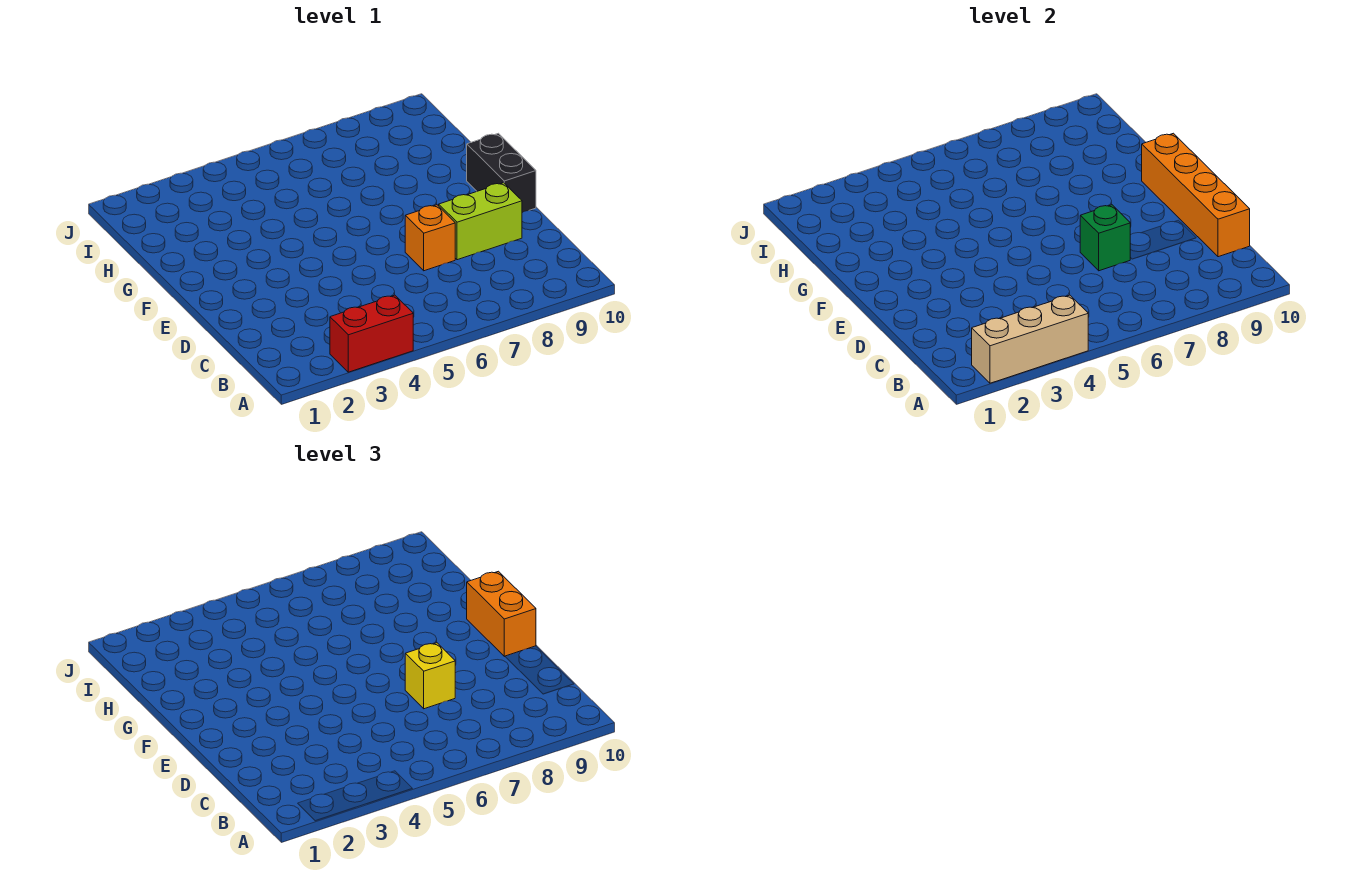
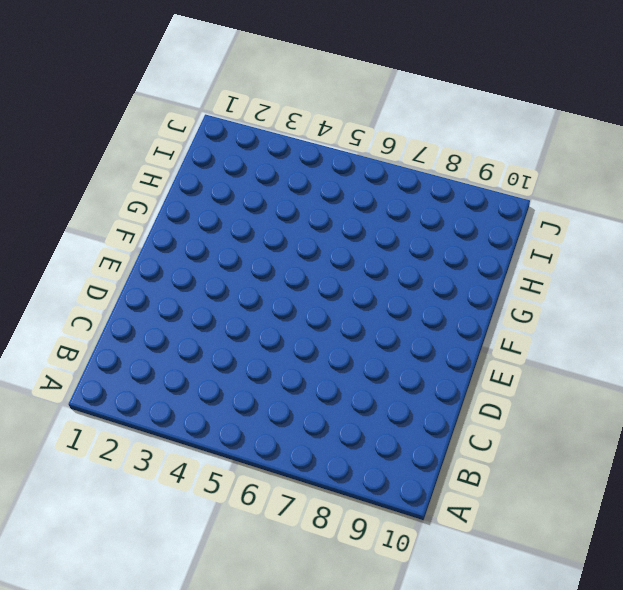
none -> red brick A3:A4 level 1
none -> orange brick D7 level 1

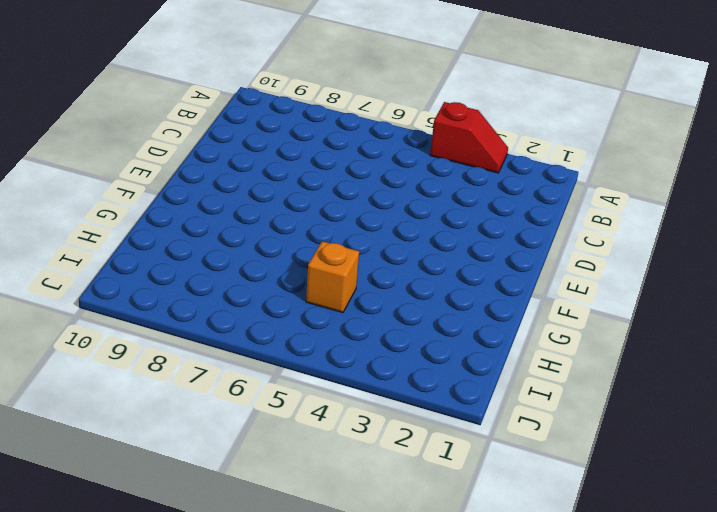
red slope A3:A4 level 1 top 4 -> red brick A3:A4 level 1
orange brick H5 level 1 -> orange brick D7 level 1
none -> lime brick D8:D9 level 1
none -> black brick E10:F10 level 1

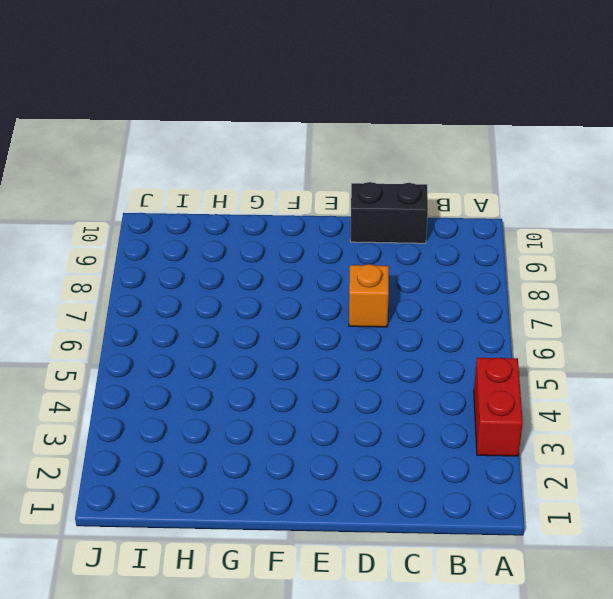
black brick C10:D10 level 1 -> black brick E10:F10 level 1
none -> lime brick D8:D9 level 1
none -> tan brick A2:A4 level 2

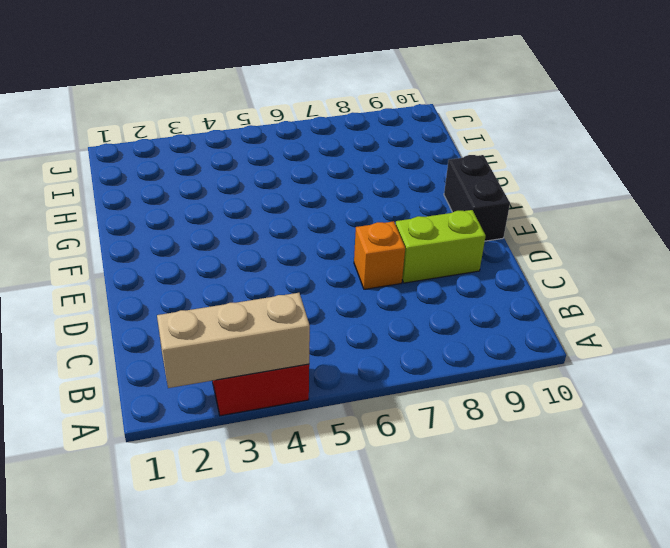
none -> orange brick C10:F10 level 2
none -> green brick D7 level 2

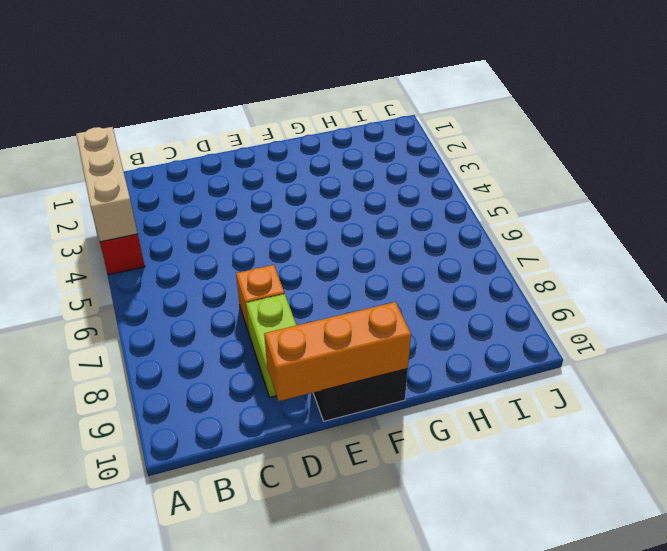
orange brick D10:F10 level 2 -> orange brick C10:F10 level 2
none -> green brick D7 level 2
none -> yellow brick D7 level 3

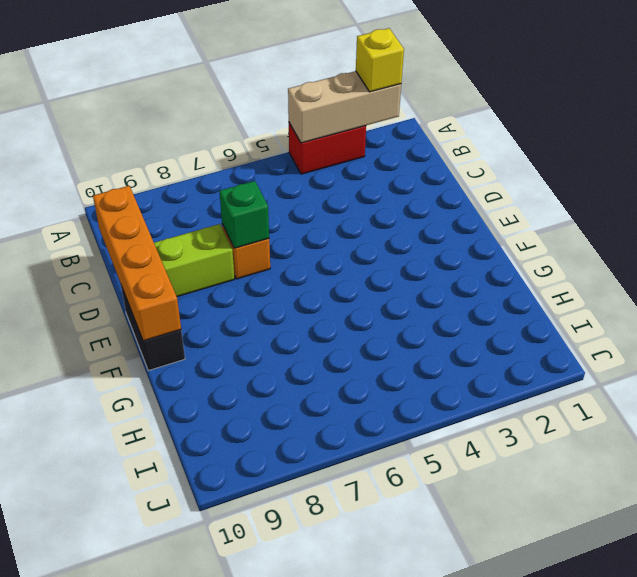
yellow brick A2 level 3 -> yellow brick D7 level 3
none -> orange brick E10:F10 level 3

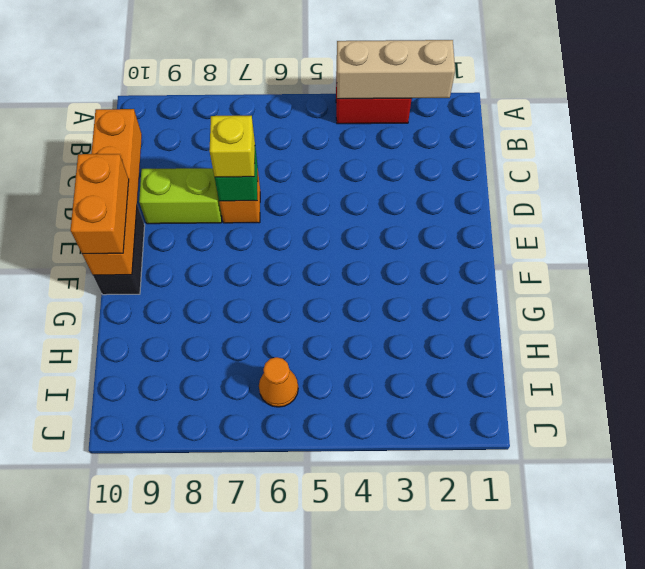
orange cone I6 level 1 -> none

